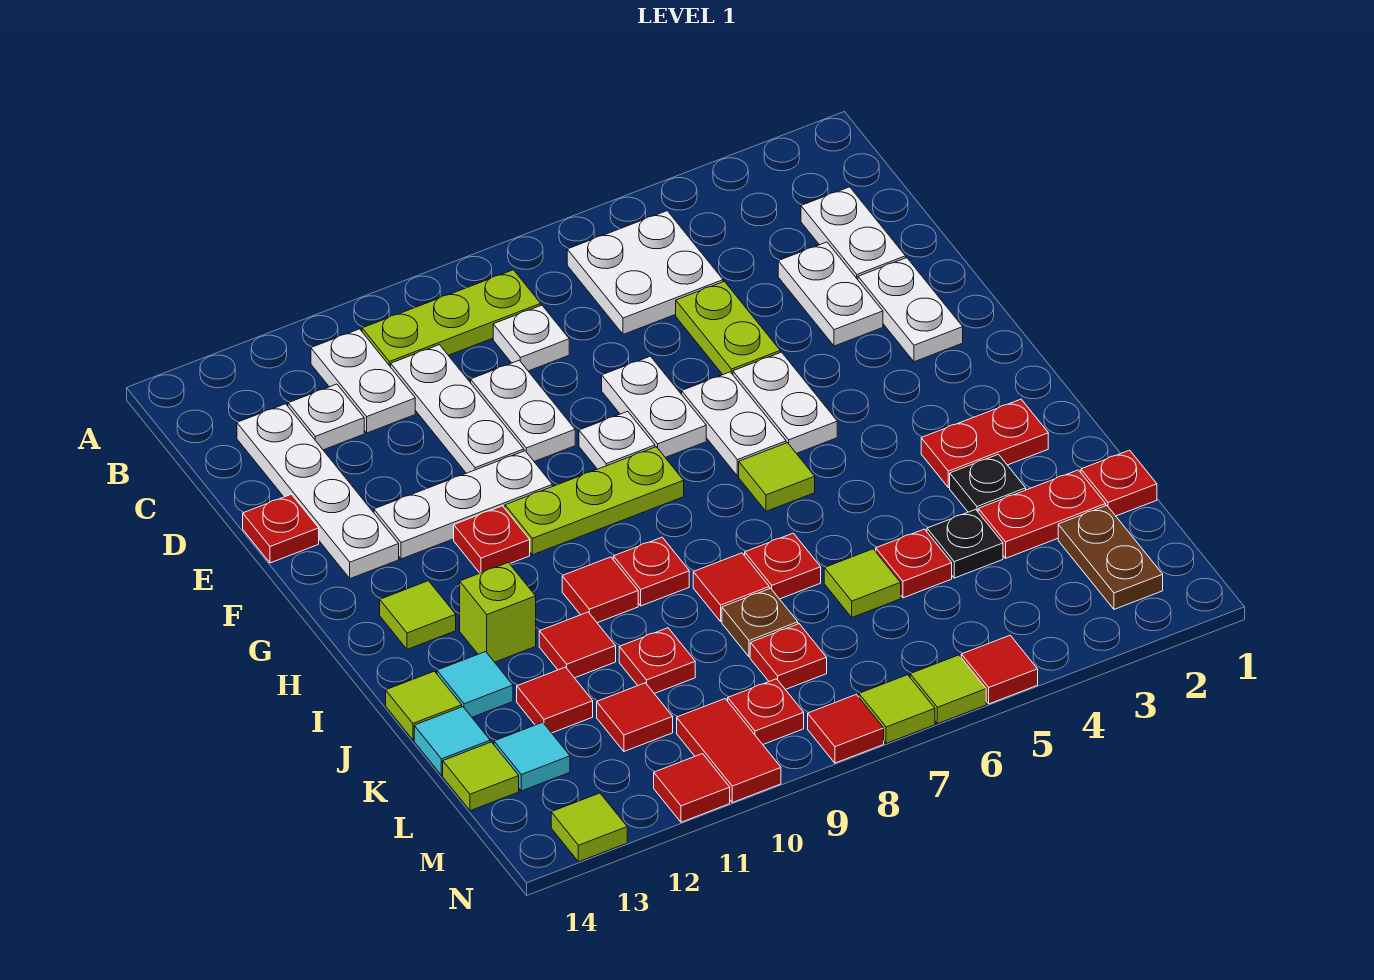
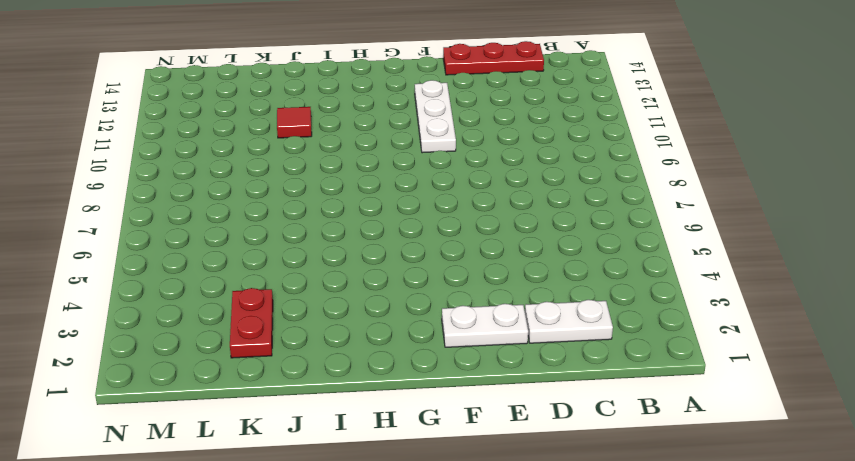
red plate C14:E14 level 1 -> red plate E14 level 1
none -> white plate B5:C6 level 1
none -> lime plate B8:B10 level 1
none -> white plate B11:C11 level 1
none -> white plate C8 level 1

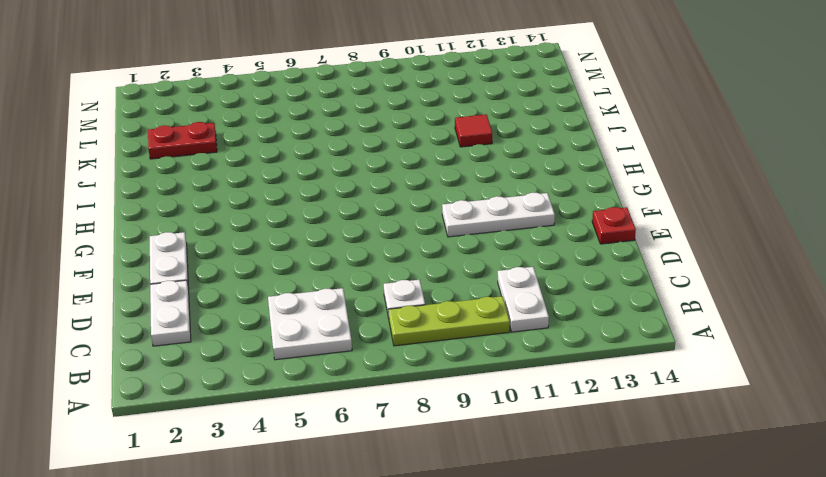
none -> white plate C10:E10 level 1
none -> white plate C12 level 1
none -> white plate C13:F13 level 1
none -> white plate D3:E3 level 1

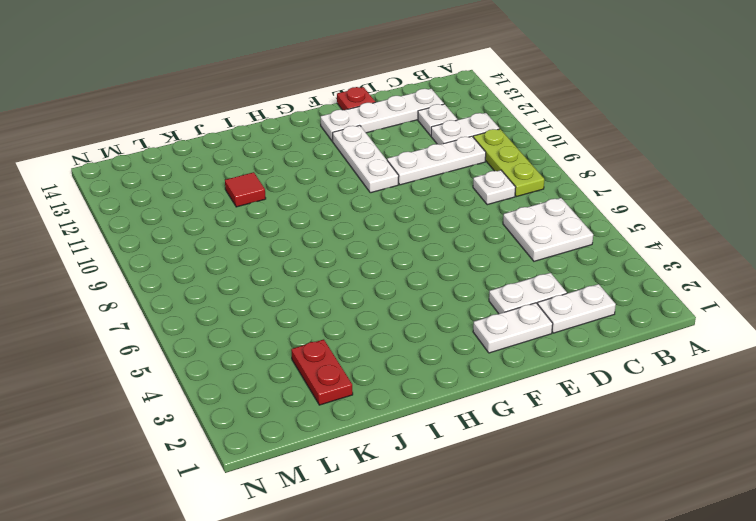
none -> lime plate D5:E5 level 1
none -> white plate D9:E9 level 1
none -> white plate E7:F7 level 1
none -> white plate F5:G5 level 1

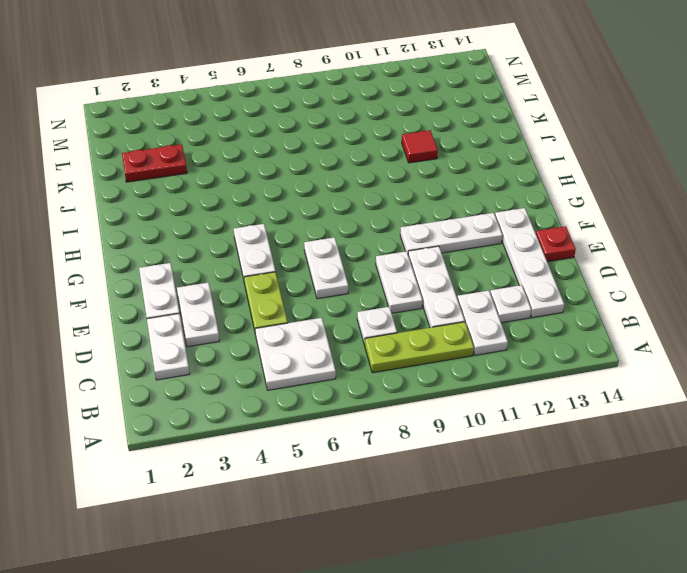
none -> white plate F6:G6 level 1
none -> white plate F8 level 1
none -> lime plate G8:G10 level 1
none -> red plate G11 level 1

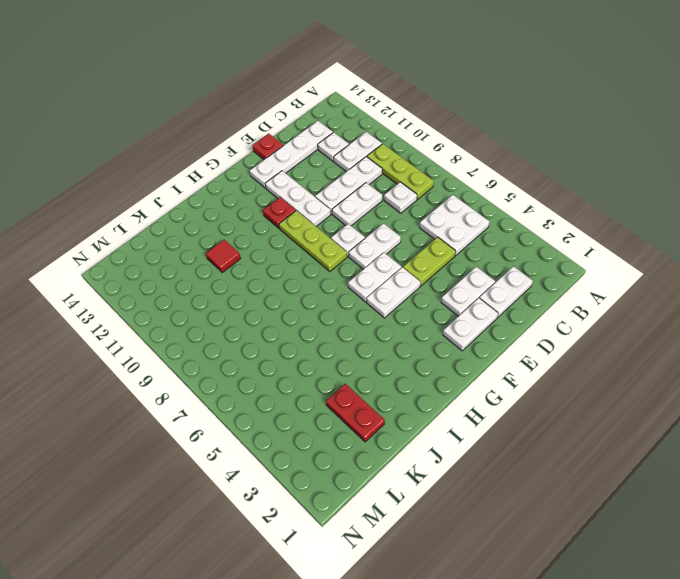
none -> lime tile H6 level 1
none -> lime tile H13 level 1
none -> red plate I2:I3 level 1
none -> red plate I9 level 1

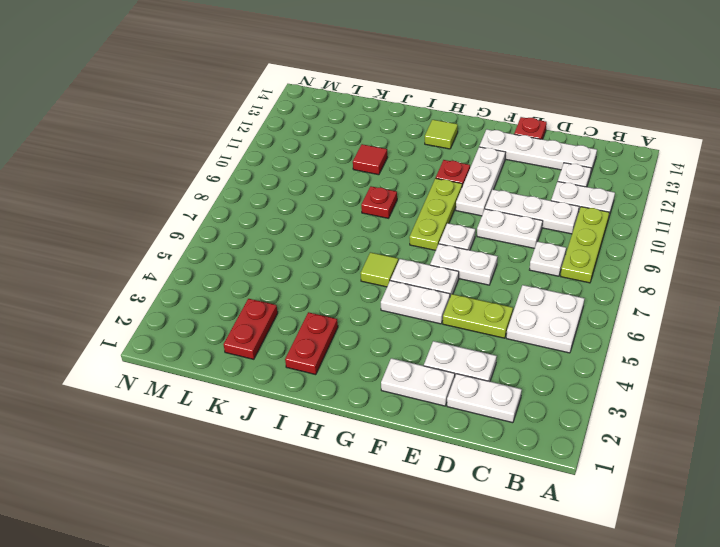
none -> red tile I10 level 1
none -> lime brick I12 level 1
none -> black plate J3 level 1
none -> red plate J7 level 1

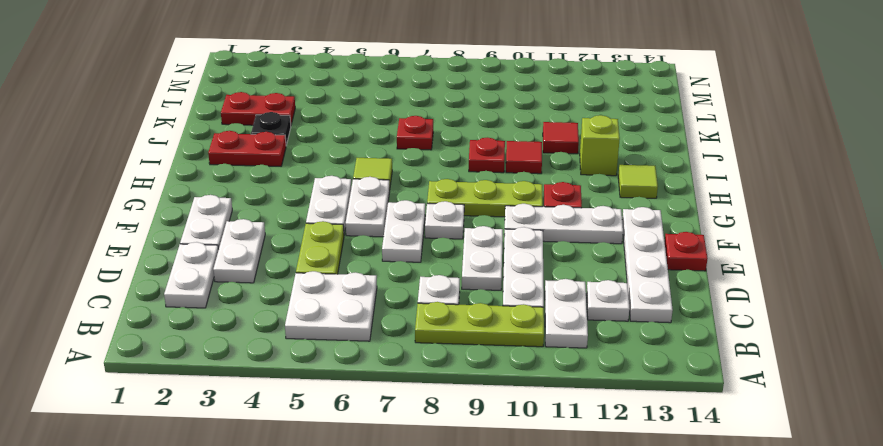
none -> red tile J8 level 1
none -> cyan tile J13 level 1
none -> lime tile J14 level 1
none -> red plate K1 level 1

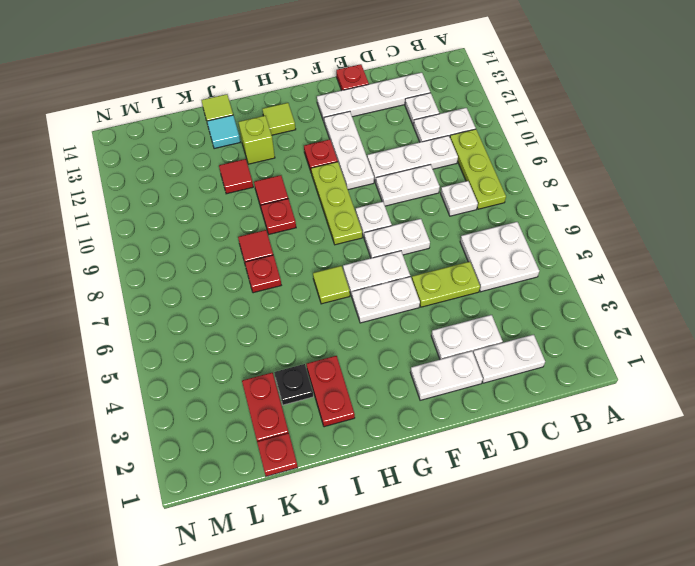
none -> black plate K4 level 1
none -> red plate K5 level 1
none -> lime tile K6 level 1
none -> brown plate K8 level 1

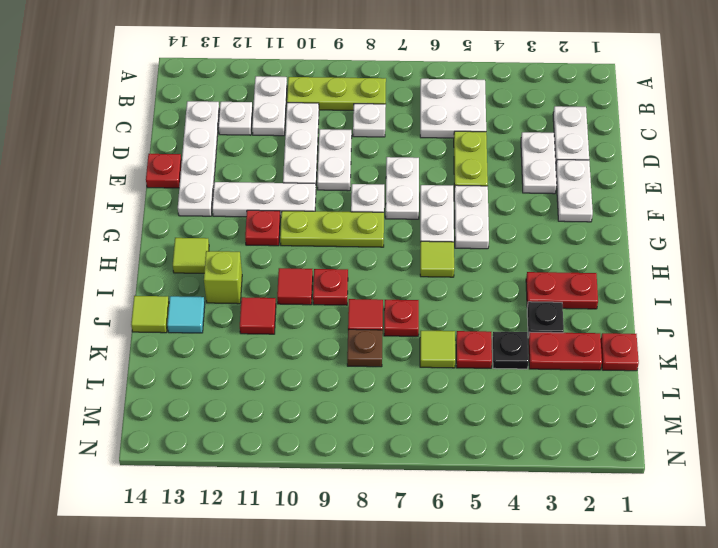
none -> red plate K10 level 1
none -> red tile K12 level 1
none -> cyan tile K14 level 1
none -> brown plate L2:M2 level 1

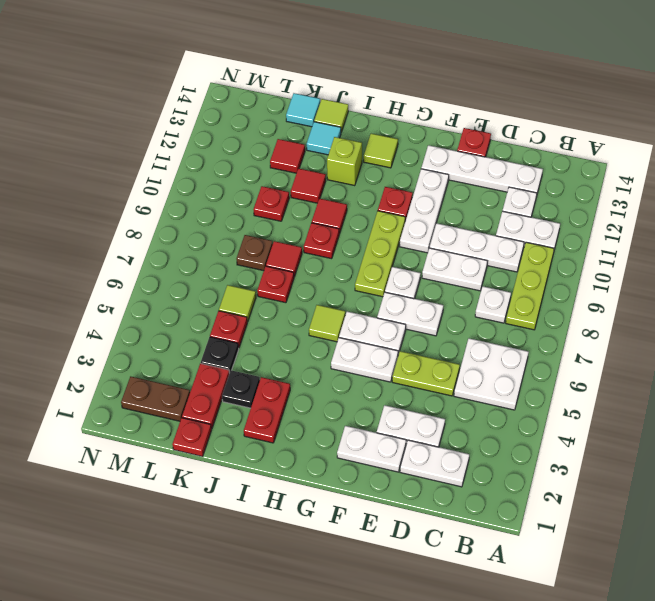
none -> red plate L8 level 1
none -> red tile L11 level 1
none -> cyan tile L13 level 1
none -> lime tile L14 level 1

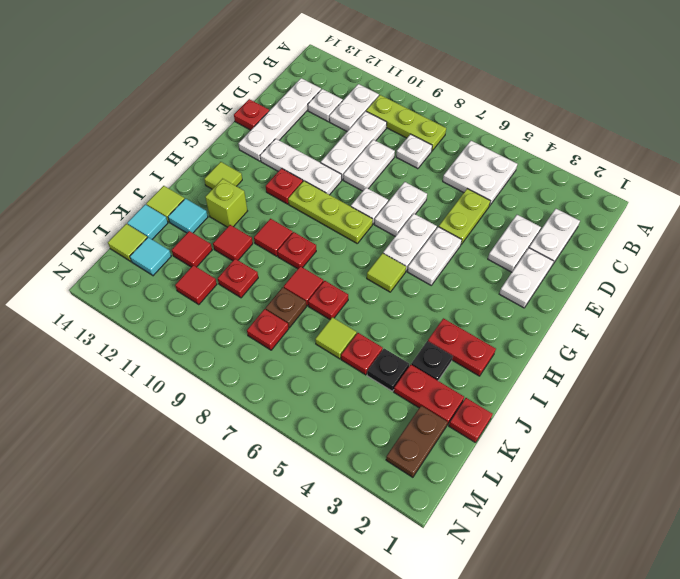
none -> red plate M9 level 1
none -> red tile M10:N10 level 1
none -> red tile N5 level 1
none -> lime tile N6 level 1

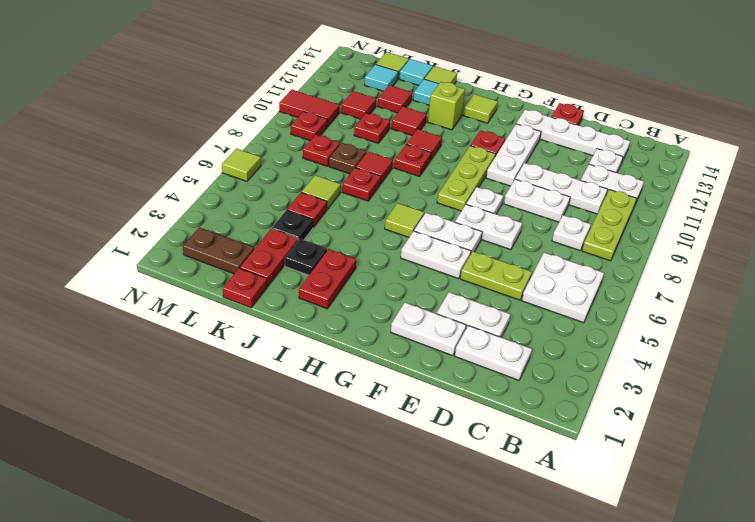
none -> red tile N5 level 1
none -> lime tile N7 level 1
none -> red tile N8 level 1
none -> red tile N11 level 1

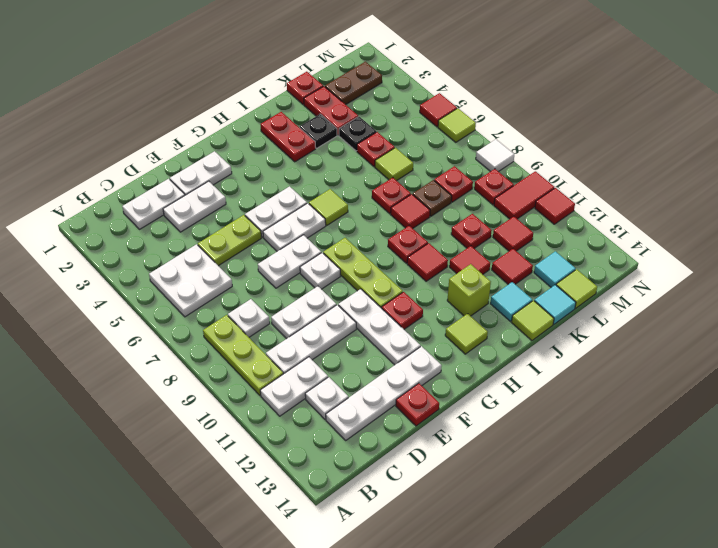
white tile N8 level 1 -> red tile N8 level 1
none -> lime tile N7 level 1
none -> lime tile N13 level 1

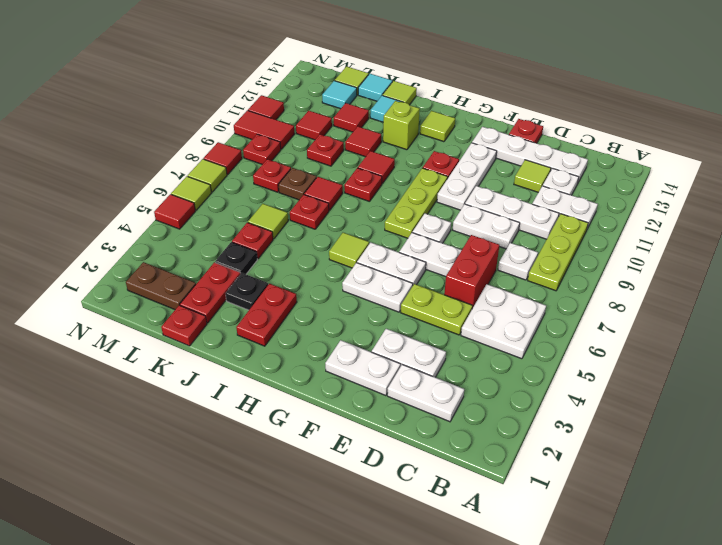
red brick D6:D7 level 1 -> none
lime tile D12 level 1 -> lime tile N13 level 1

